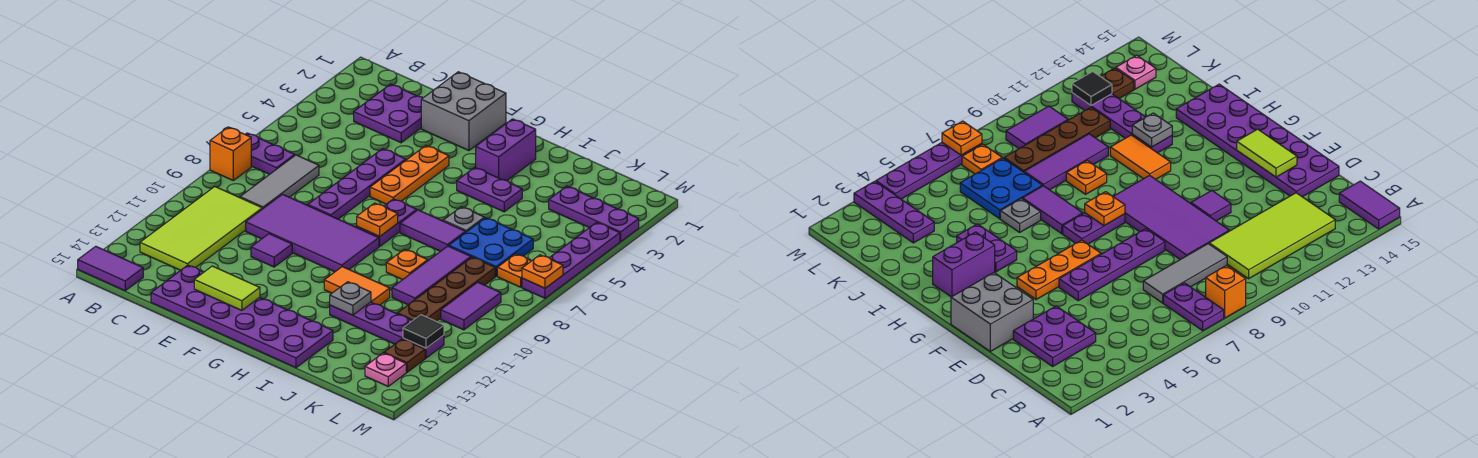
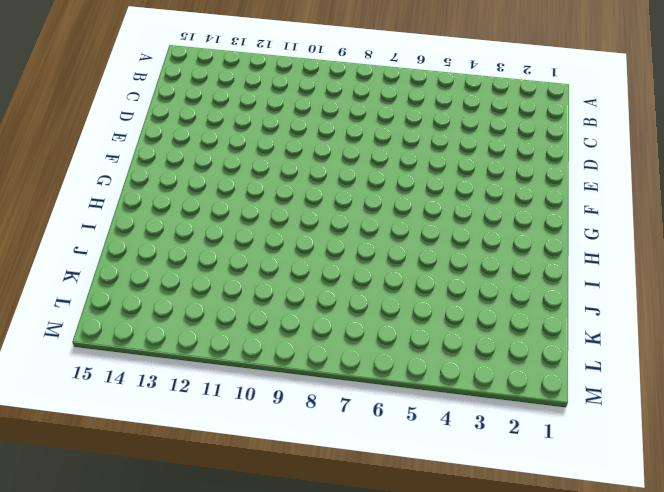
none -> purple plate A7:B7 level 1
none -> orange brick A8 level 1
none -> purple tile A15:B15 level 1
none -> lime tile B10:C13 level 1

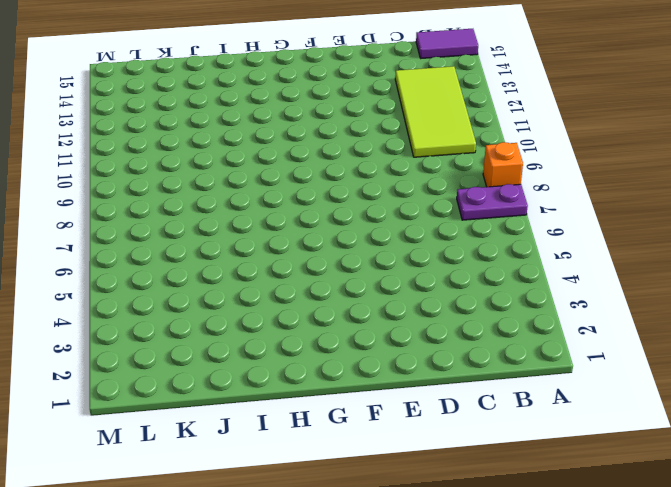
none -> purple plate C2:D3 level 1
none -> grey tile C7:C9 level 1
none -> purple tile D9:G10 level 1
none -> purple plate D14:I15 level 1

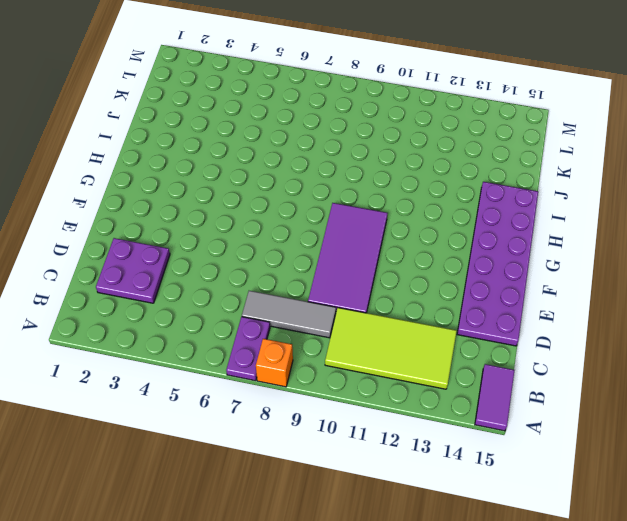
none -> grey brick E1:F2 level 1
none -> purple plate E5:E8 level 1
none -> purple tile E11 level 1
none -> orange plate F4:F6 level 1

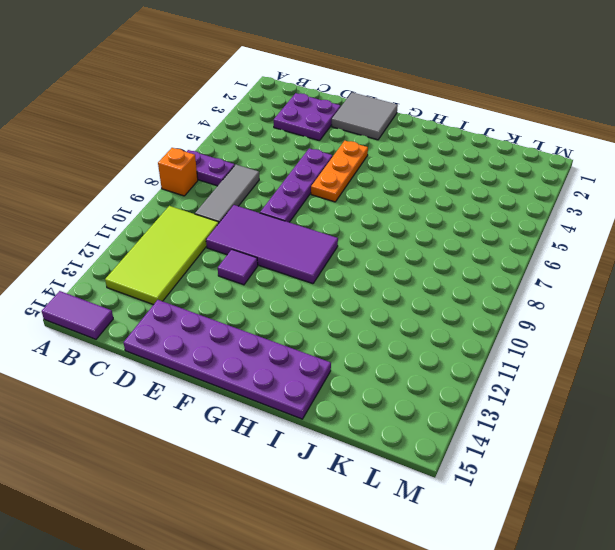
grey tile E1:F2 level 1 -> grey brick E1:F2 level 1
none -> purple plate G7:G8 level 1
none -> purple brick H2:H3 level 1
none -> purple plate H4:I4 level 1
none -> purple tile H7:I7 level 1

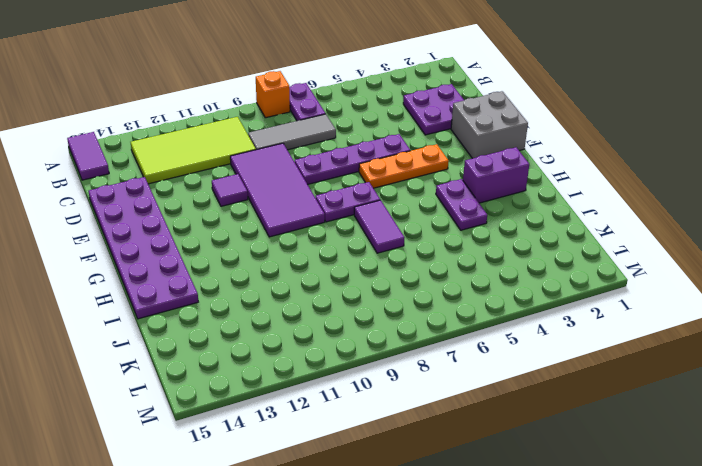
none -> orange tile H11:I11 level 1
none -> grey plate I6 level 1
none -> orange plate I9 level 1
none -> purple plate I12:L12 level 1

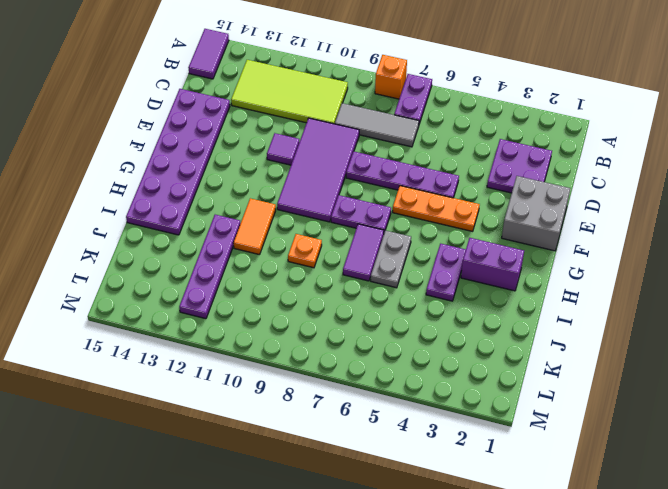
grey plate H6:I6 level 1 -> grey plate I6 level 1
none -> blue plate J6:K7 level 1
none -> purple tile J8:J10 level 1
none -> purple plate K3:M3 level 1
none -> brown plate K8:K11 level 1

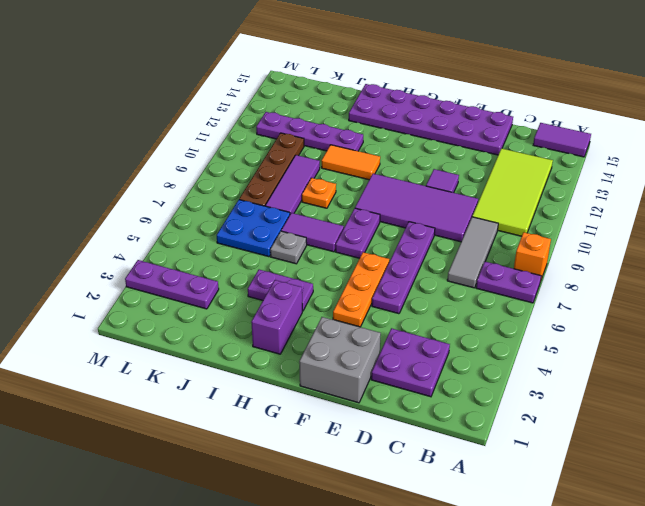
none -> orange plate L7 level 1
none -> purple tile L9:L10 level 1
none -> brown plate L13 level 1
none -> pink plate L14 level 1

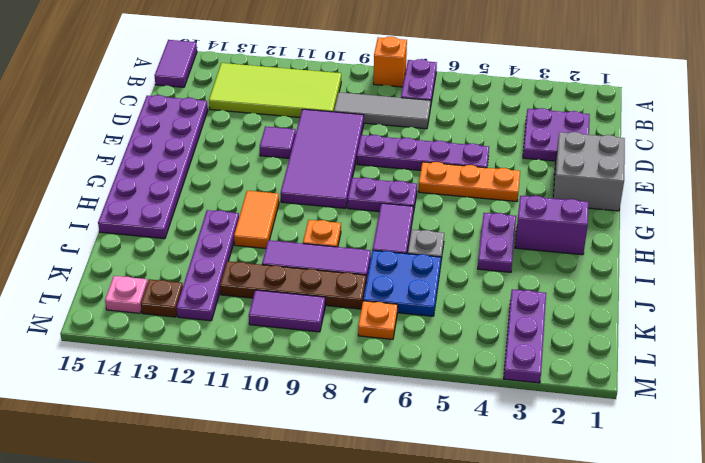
none -> purple plate M4:M7 level 1
none -> lime tile E14:F14 level 2
none -> orange plate G8 level 2
none -> grey plate I12 level 2

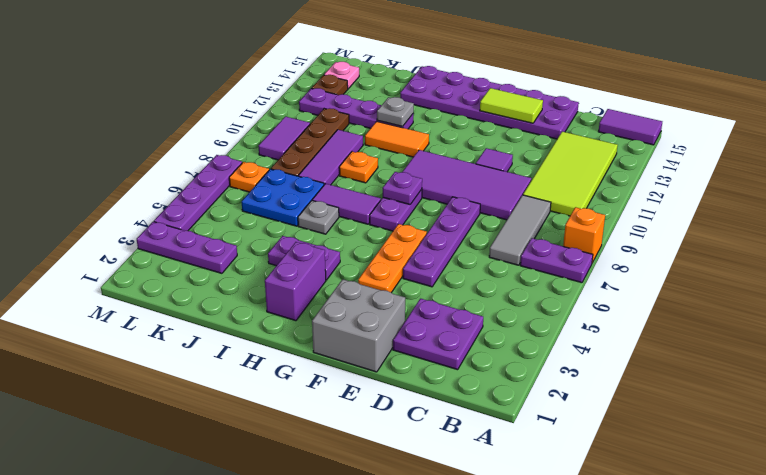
purple plate G8 level 2 -> orange plate G8 level 2
none -> black tile L12 level 2
none -> orange plate M7 level 2

